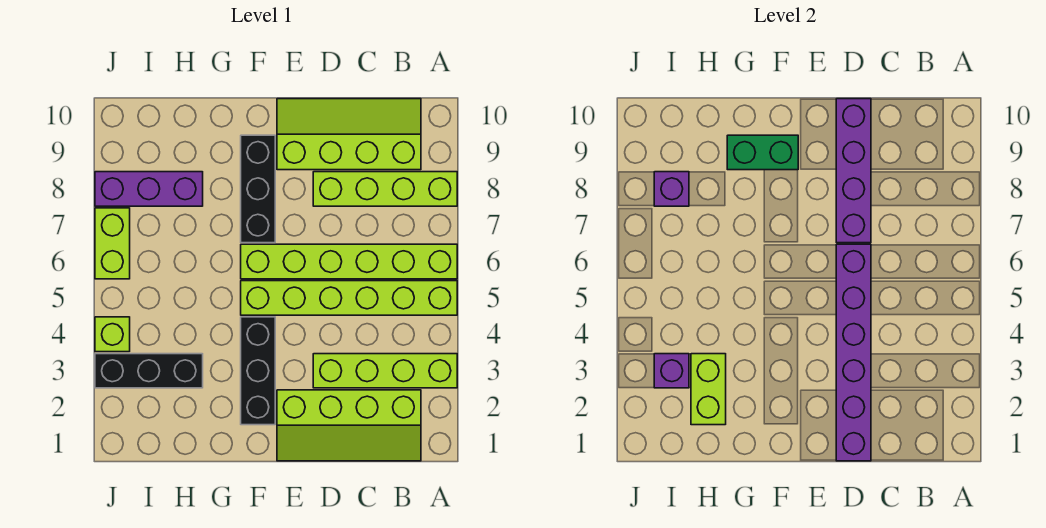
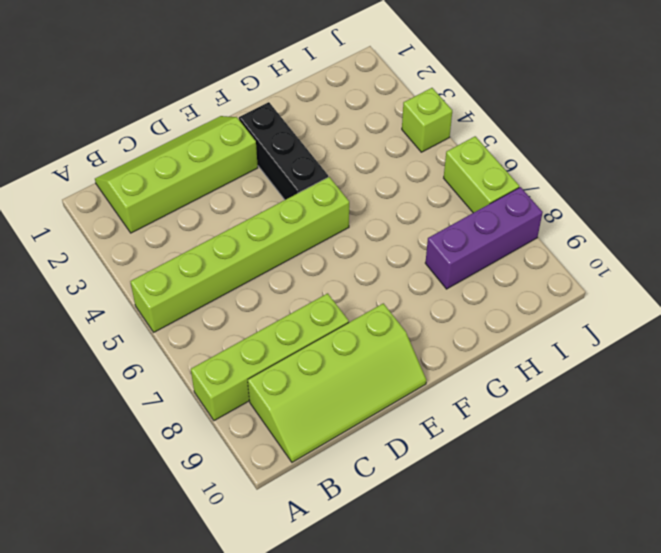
none -> lime brick A3:D3 level 1
none -> lime brick A6:F6 level 1
none -> black brick F7:F9 level 1

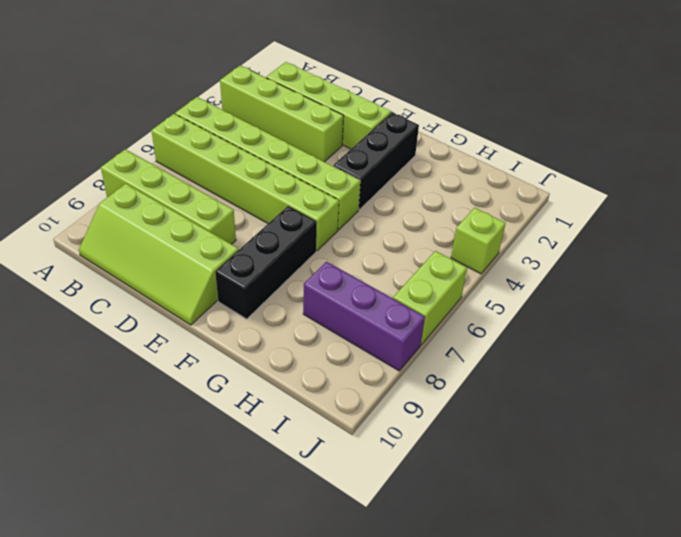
none -> black brick H3:J3 level 1
none -> purple brick D1:D6 level 2
none -> purple brick D7:D10 level 2

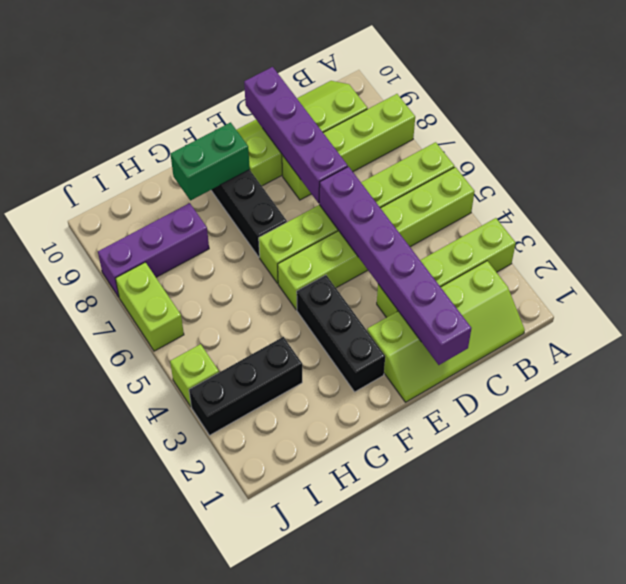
none -> lime brick H2:H3 level 2
none -> purple brick I3 level 2
none -> purple brick I8 level 2

